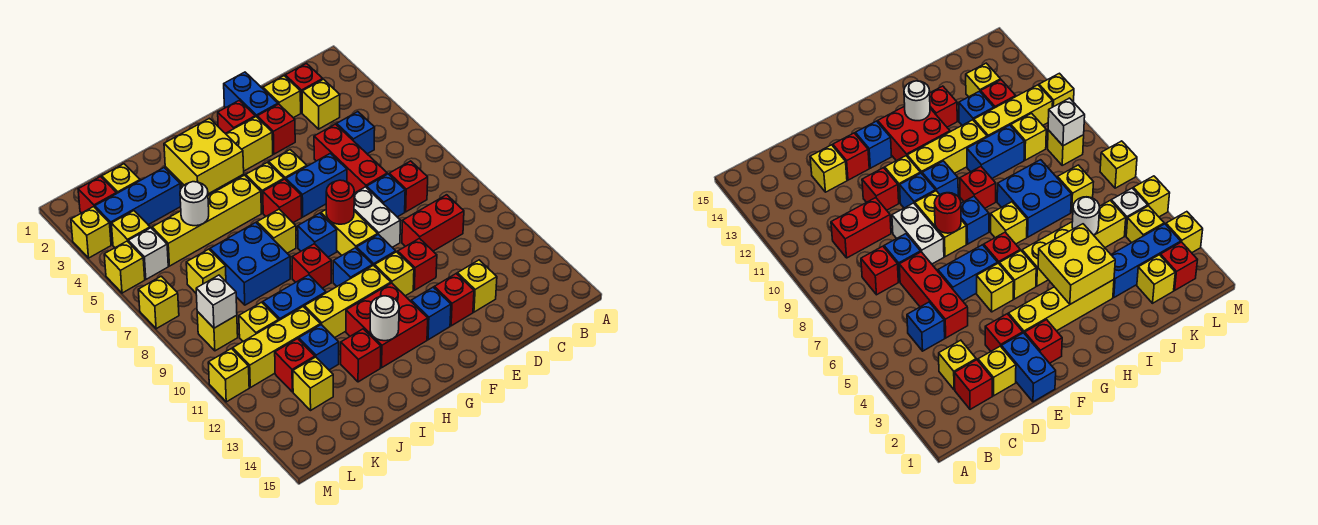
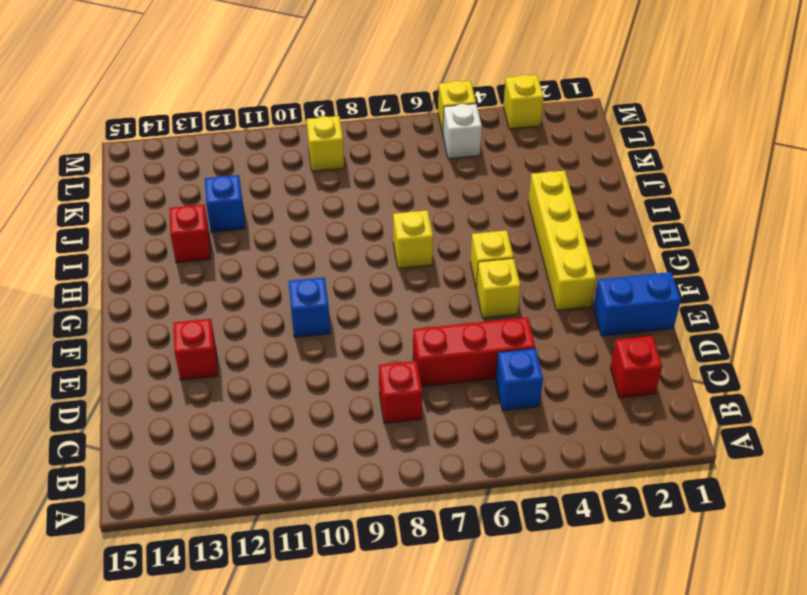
none -> yellow brick C3 level 1
none -> red brick C10:D10 level 1
none -> yellow brick D2 level 1
none -> blue brick D8 level 1

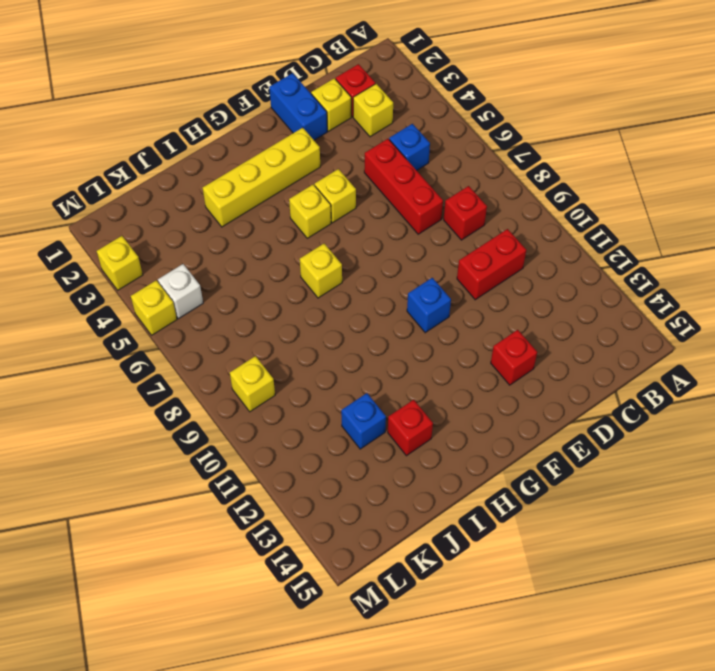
none -> blue brick D8 level 1
none -> yellow brick D13 level 1
none -> red brick E3 level 1
none -> blue brick E6:F6 level 1

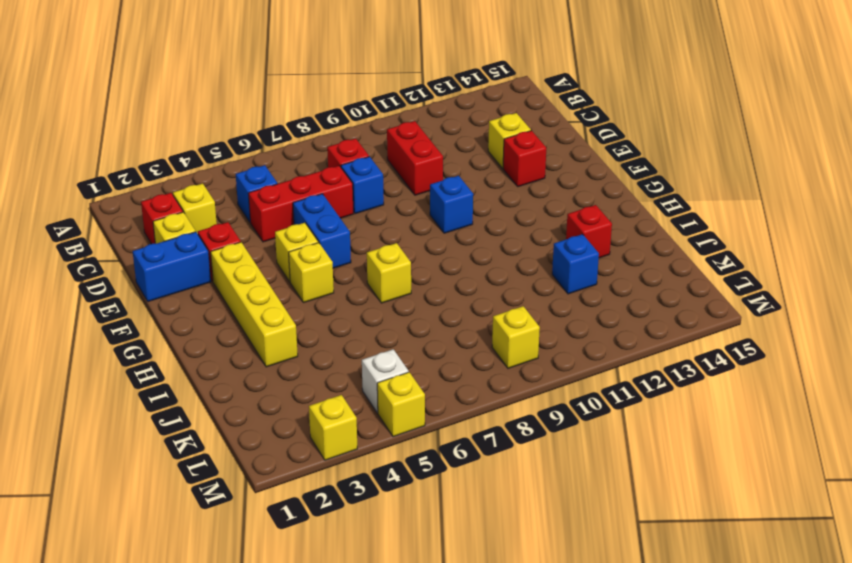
none -> white brick E8:E9 level 1
none -> red brick E11 level 1
none -> red brick F2 level 1
none -> yellow brick F8:F9 level 1

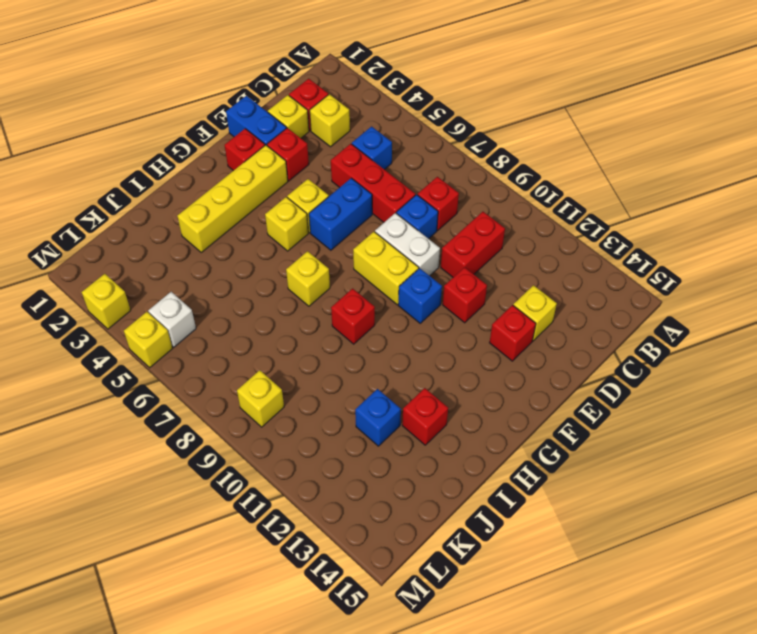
none -> yellow brick F11 level 1
none -> blue brick F13 level 1
none -> red brick G6 level 1
none -> blue brick G8 level 1

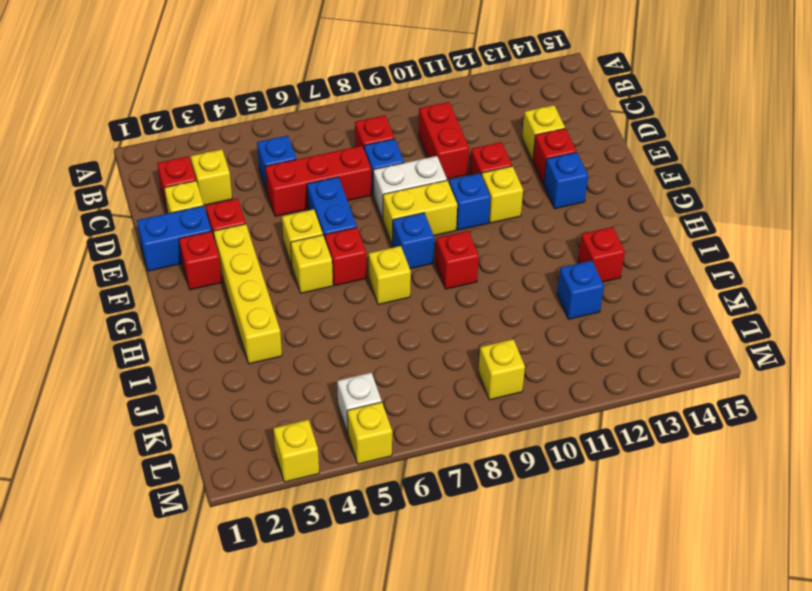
none -> blue brick G10 level 1
none -> yellow brick G11:I11 level 1
none -> red brick G12:H13 level 1
none -> yellow brick H5:K5 level 1

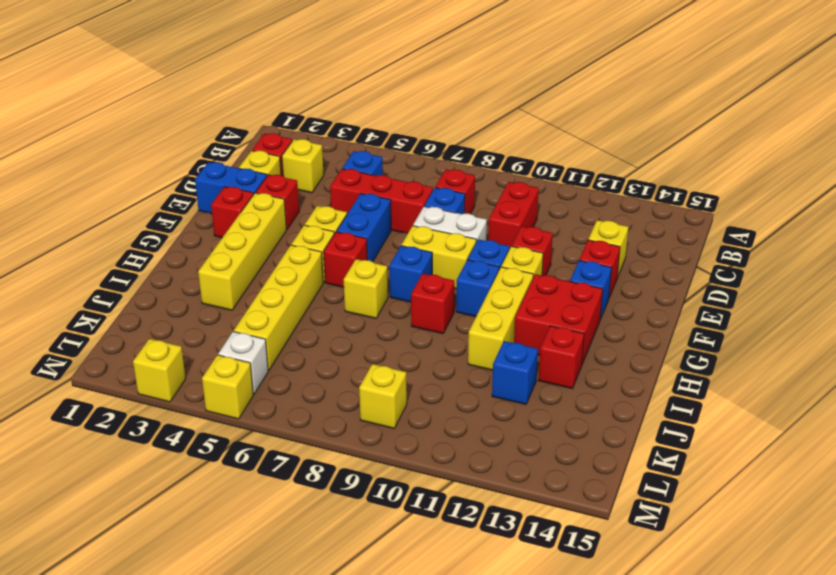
none -> blue brick I7:J8 level 1
none -> blue brick I10:J10 level 1
none -> blue brick J3:L3 level 1
none -> yellow brick J11:L11 level 1

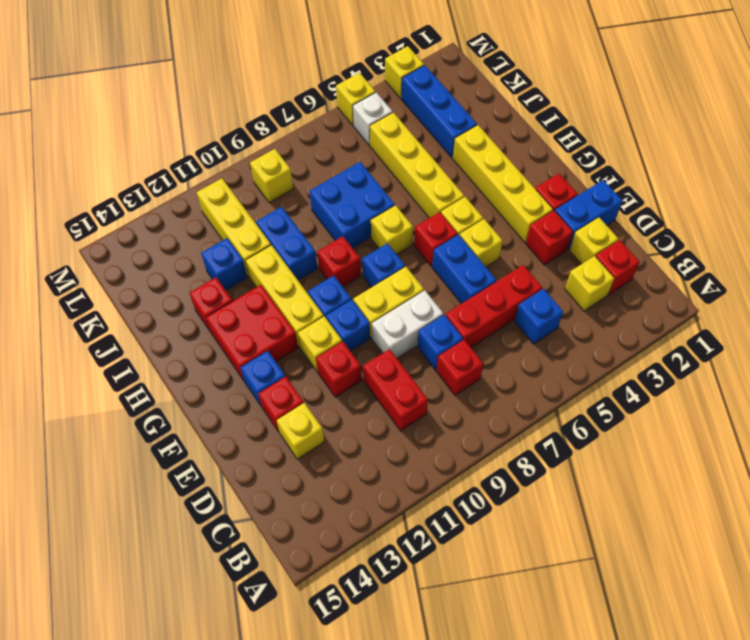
none -> yellow brick K2 level 1
none -> yellow brick K7 level 1
none -> yellow brick K10 level 1
none -> red brick K12 level 1

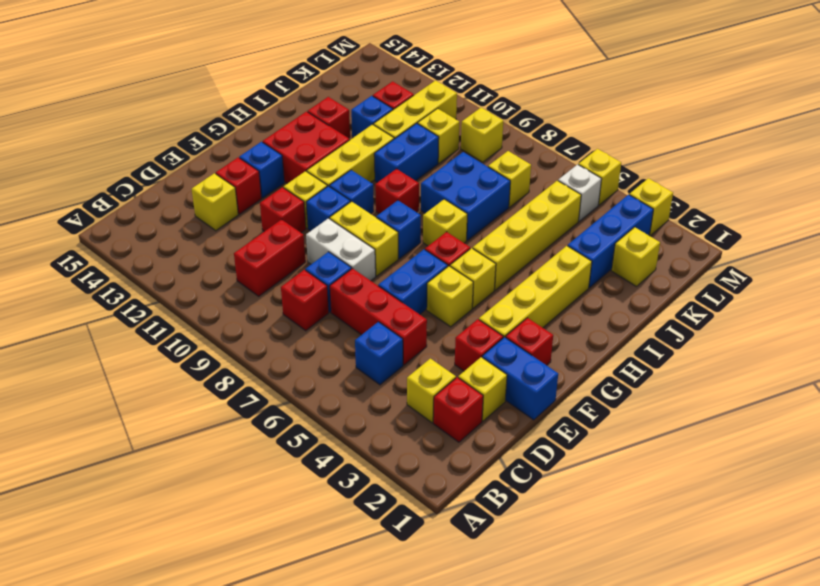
none -> yellow brick K13 level 1
none -> red brick L2 level 1
none -> yellow brick L4 level 1
none -> yellow brick M7 level 1

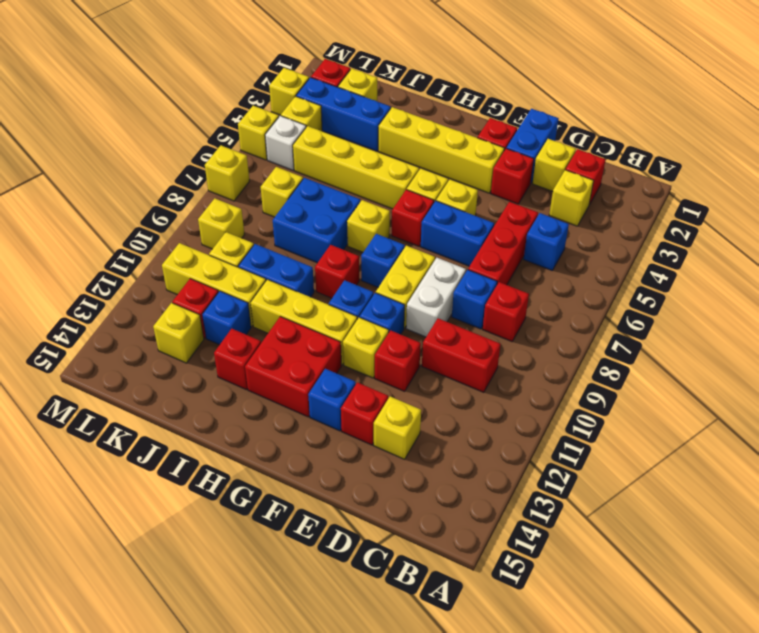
none -> yellow brick M11 level 1
none -> red round brick F8 level 2
none -> yellow brick H3:I4 level 2
none -> white round brick H13 level 2

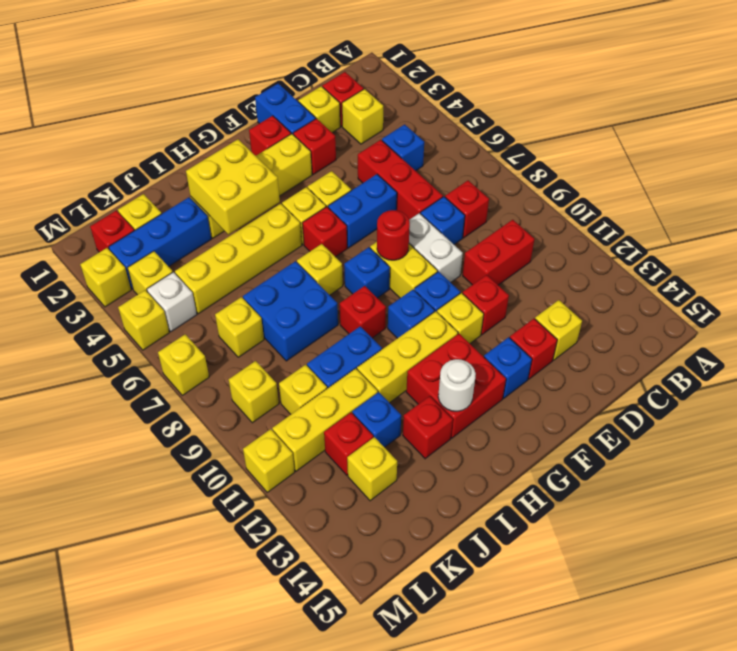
none -> white round brick J5 level 2
none -> white brick L9 level 2

